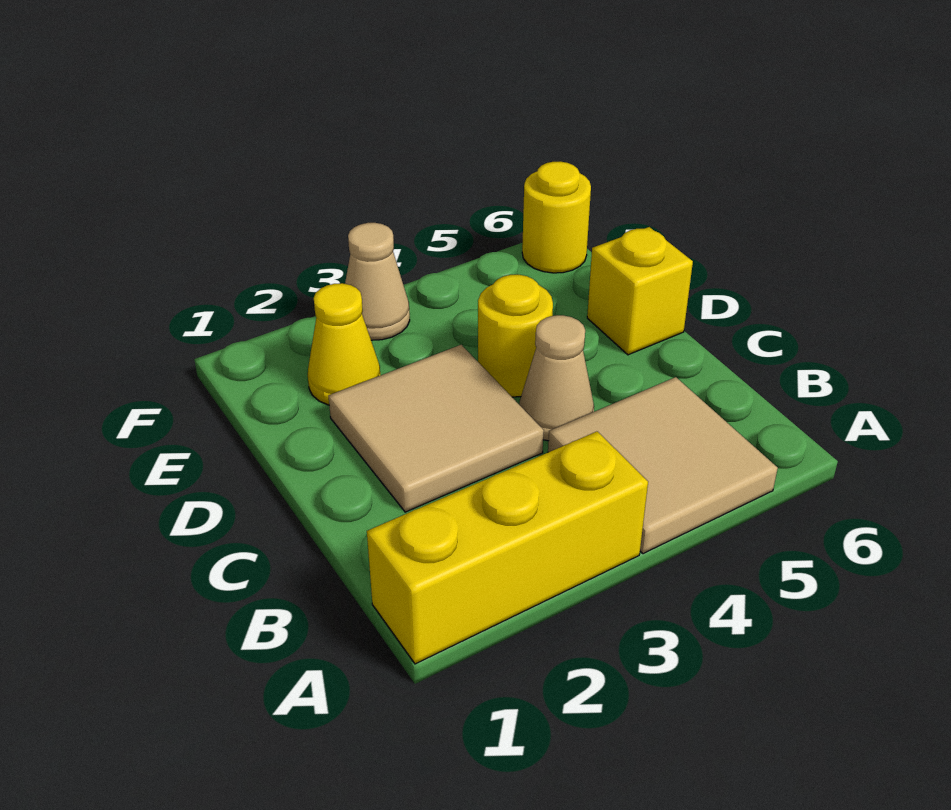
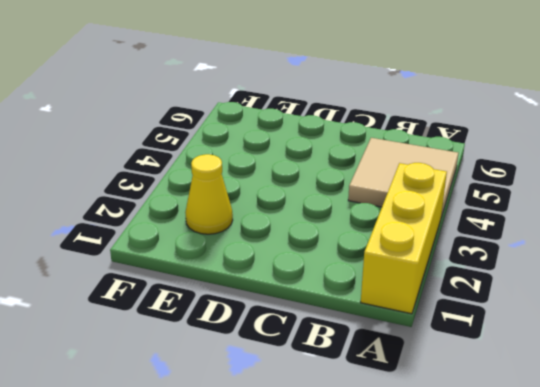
none -> tan tile C2:D3 level 1
none -> tan cone C4 level 1

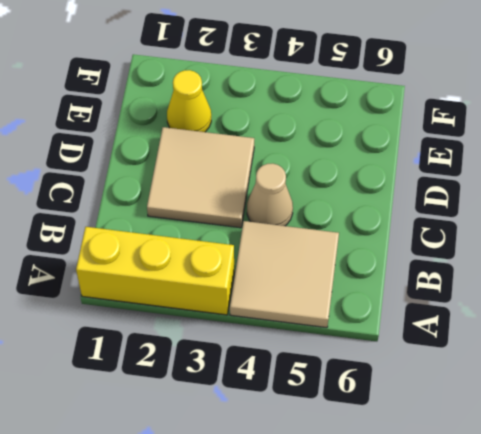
none -> yellow round brick D4 level 1
none -> yellow brick D6 level 1

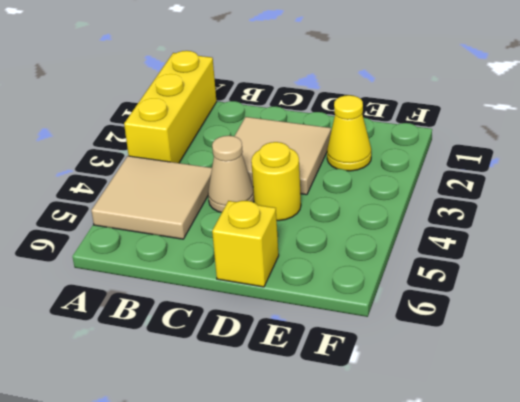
none -> tan cone F3 level 1
none -> yellow round brick F6 level 1

